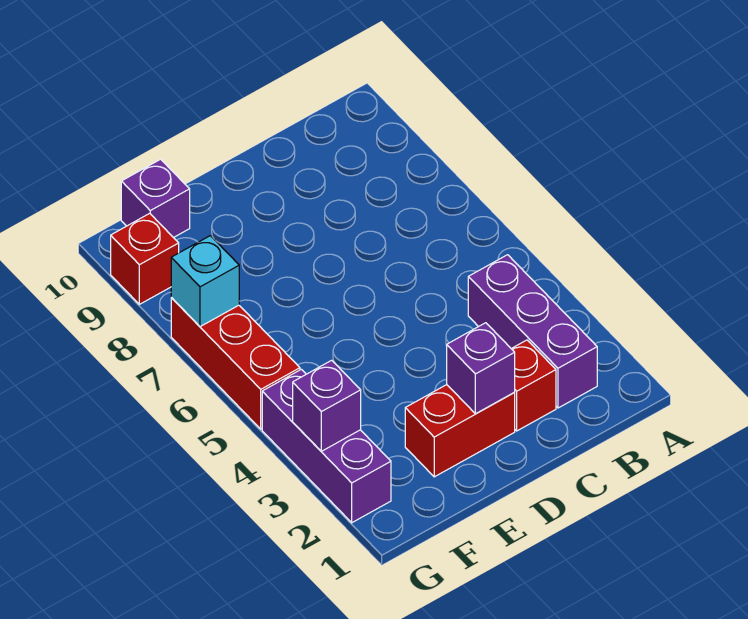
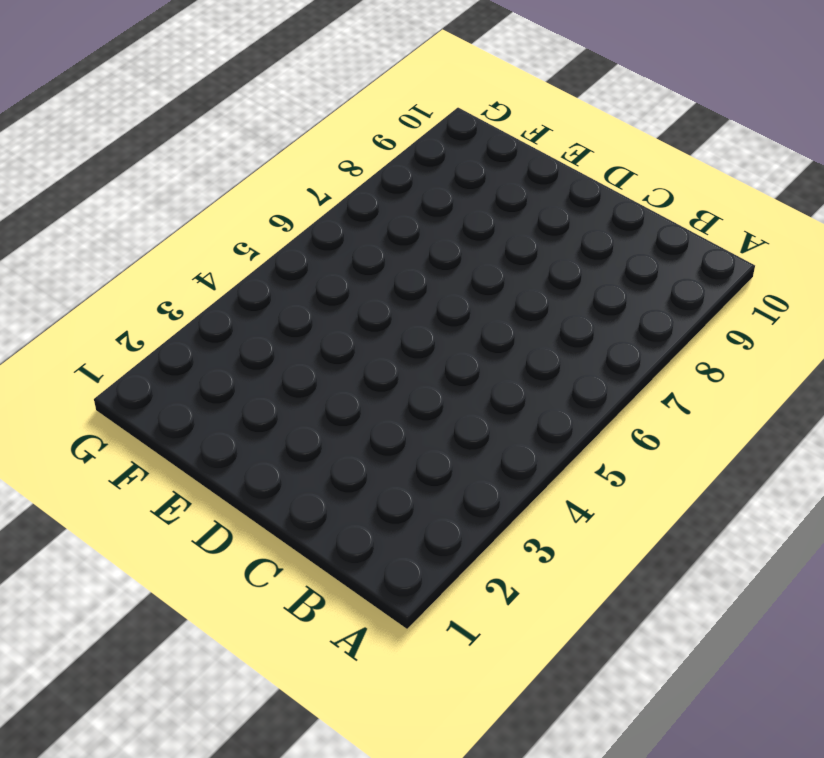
none -> purple brick B2:B4 level 1
none -> red brick C2 level 1

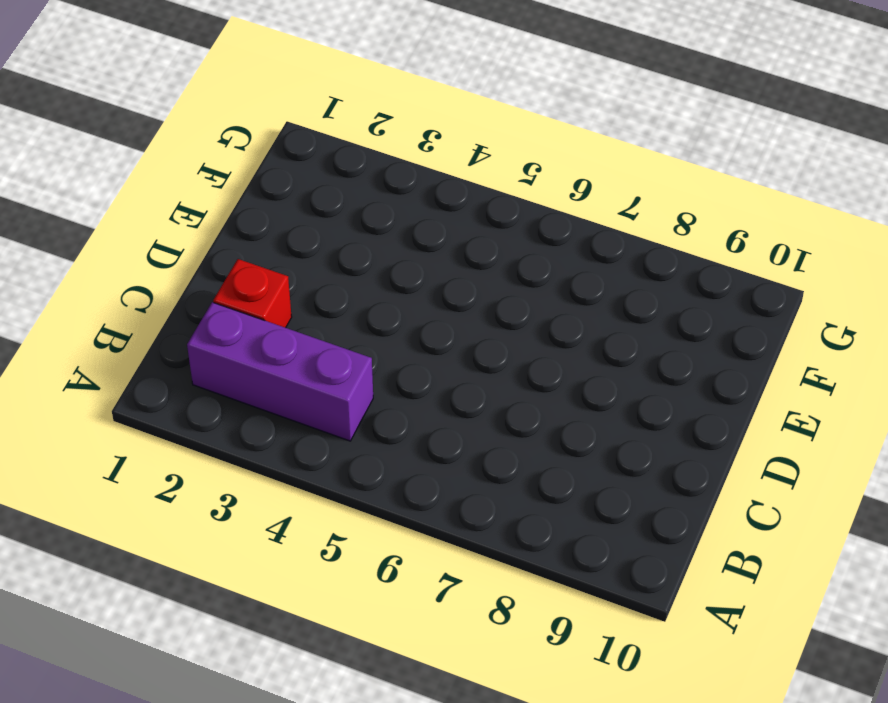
none -> red brick D2:E2 level 1
none -> purple brick F10 level 1

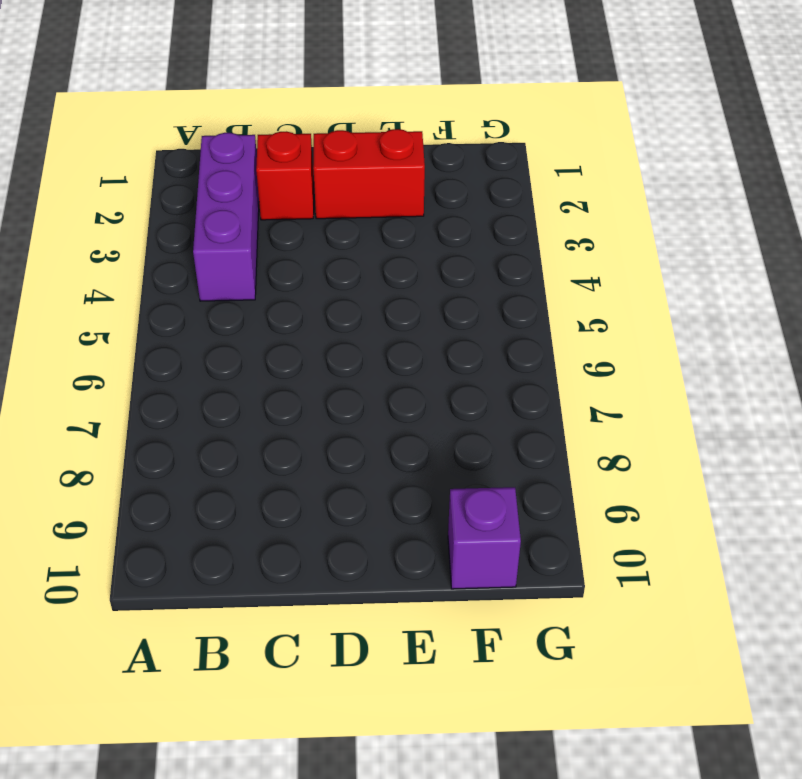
none -> purple brick G2:G4 level 1
none -> red brick G5:G7 level 1

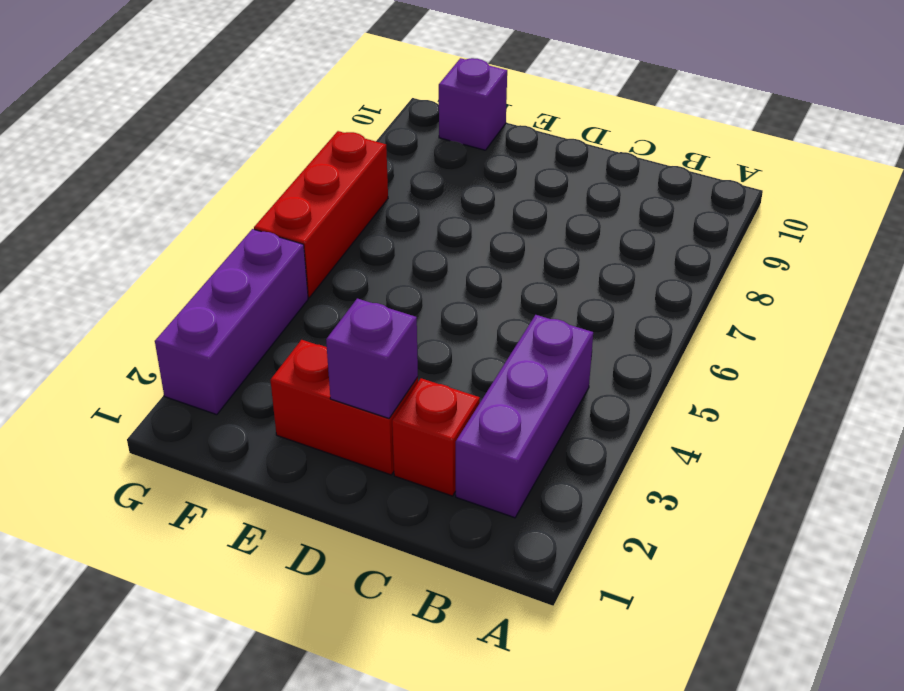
none -> red brick G9 level 1
none -> purple brick G3 level 2

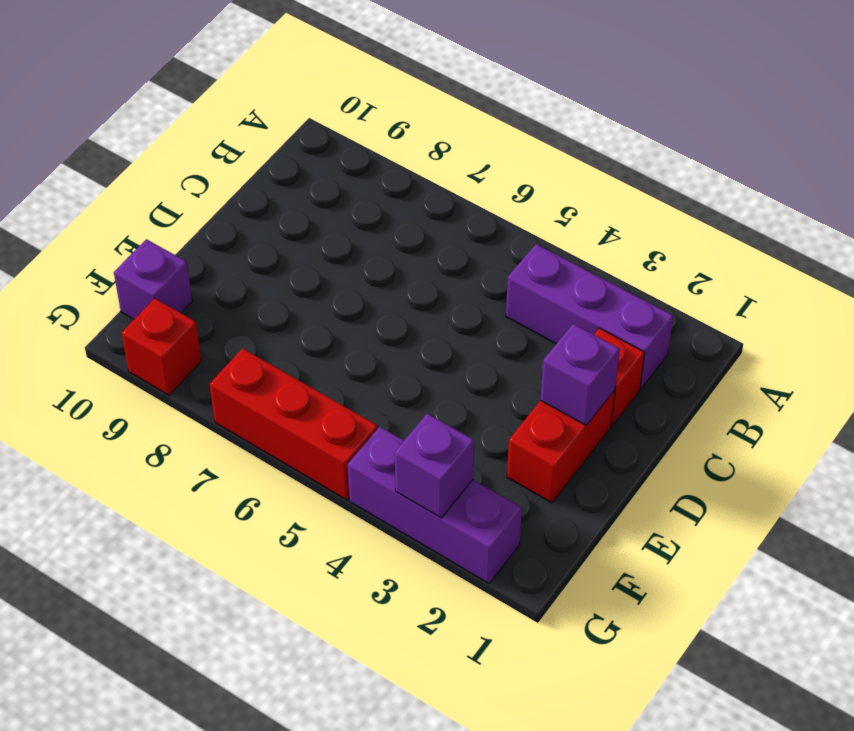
none -> cyan brick G7 level 2

